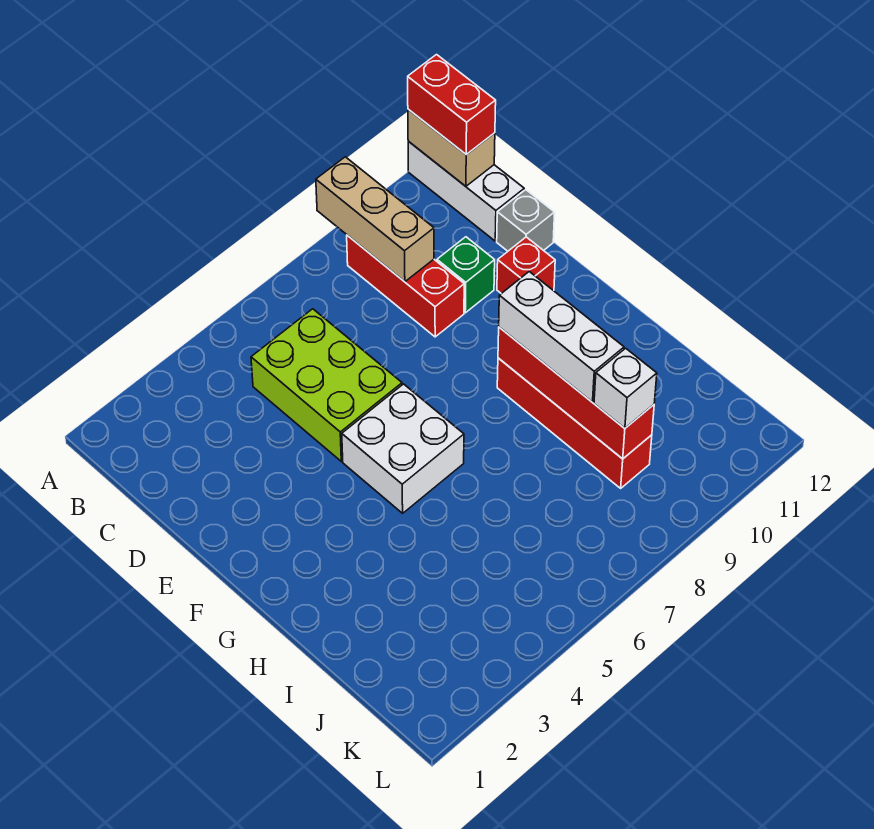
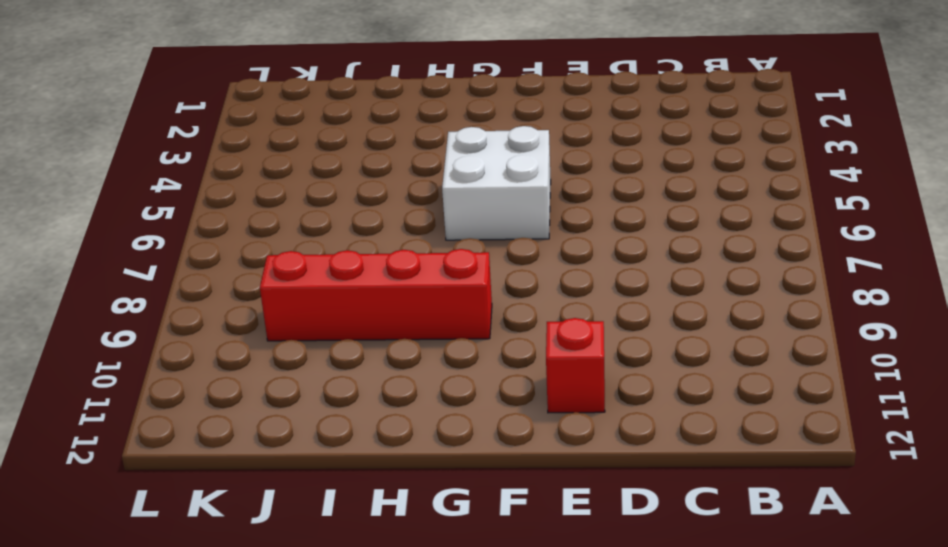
none -> white brick A12:C12 level 1
none -> red brick B9:D9 level 1
none -> lime brick C5:E6 level 1

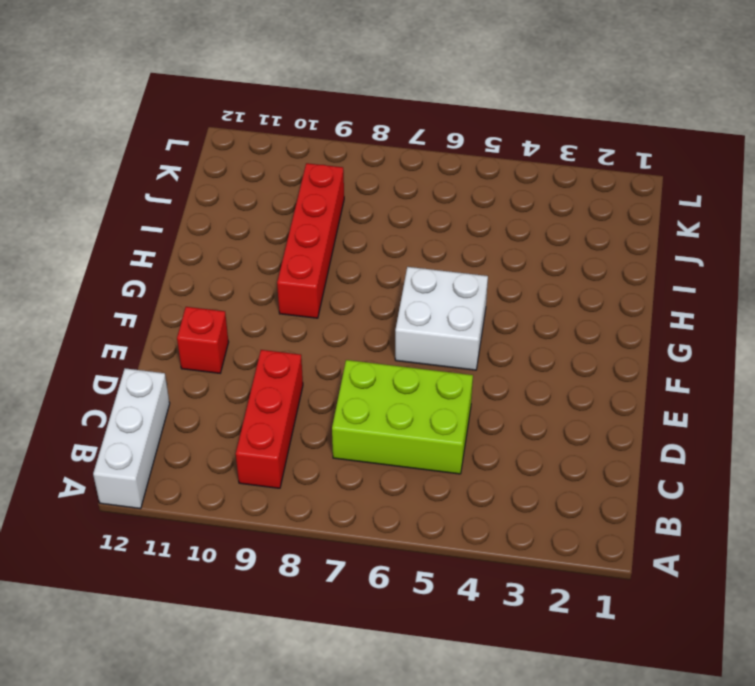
lime brick C5:D7 level 1 -> lime brick C5:E6 level 1
none -> green brick D10 level 1
none -> grey brick D12 level 1
none -> tan brick A9:C9 level 2

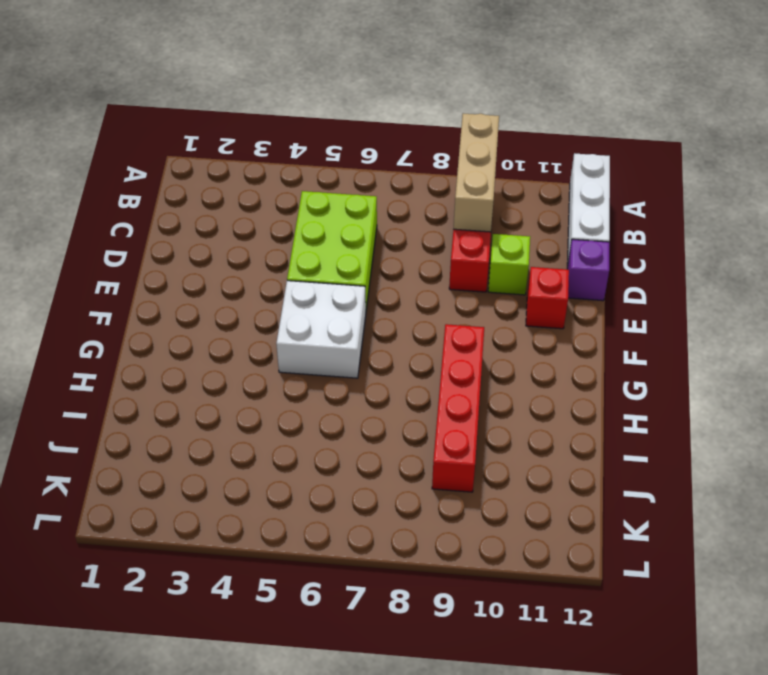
lime brick D10 level 1 -> green brick D10 level 1
purple brick D12 level 1 -> grey brick D12 level 1
none -> tan brick A12:B12 level 2
none -> red brick G9:J9 level 2
none -> red brick A12:B12 level 3

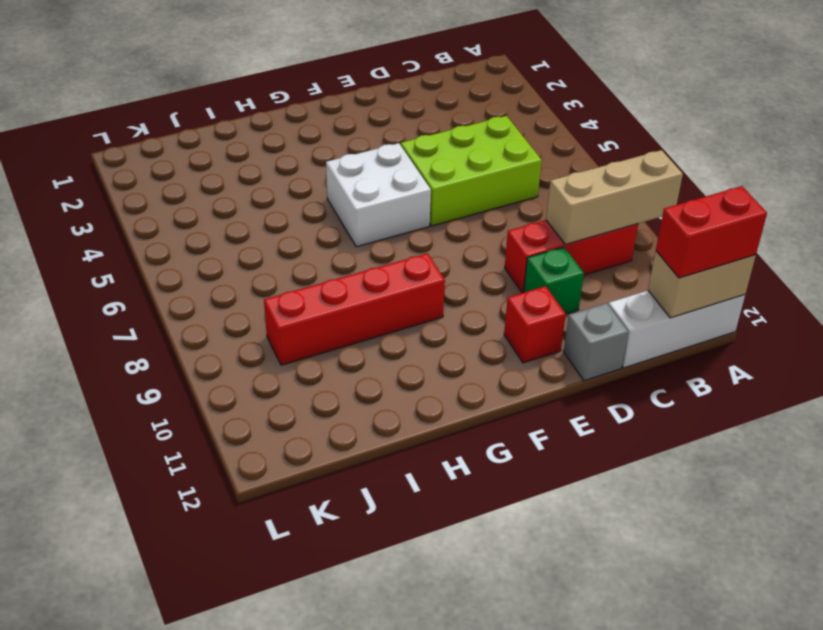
none -> red brick G9:J9 level 2
none -> white brick G9:I9 level 3
none -> white brick J9 level 3

